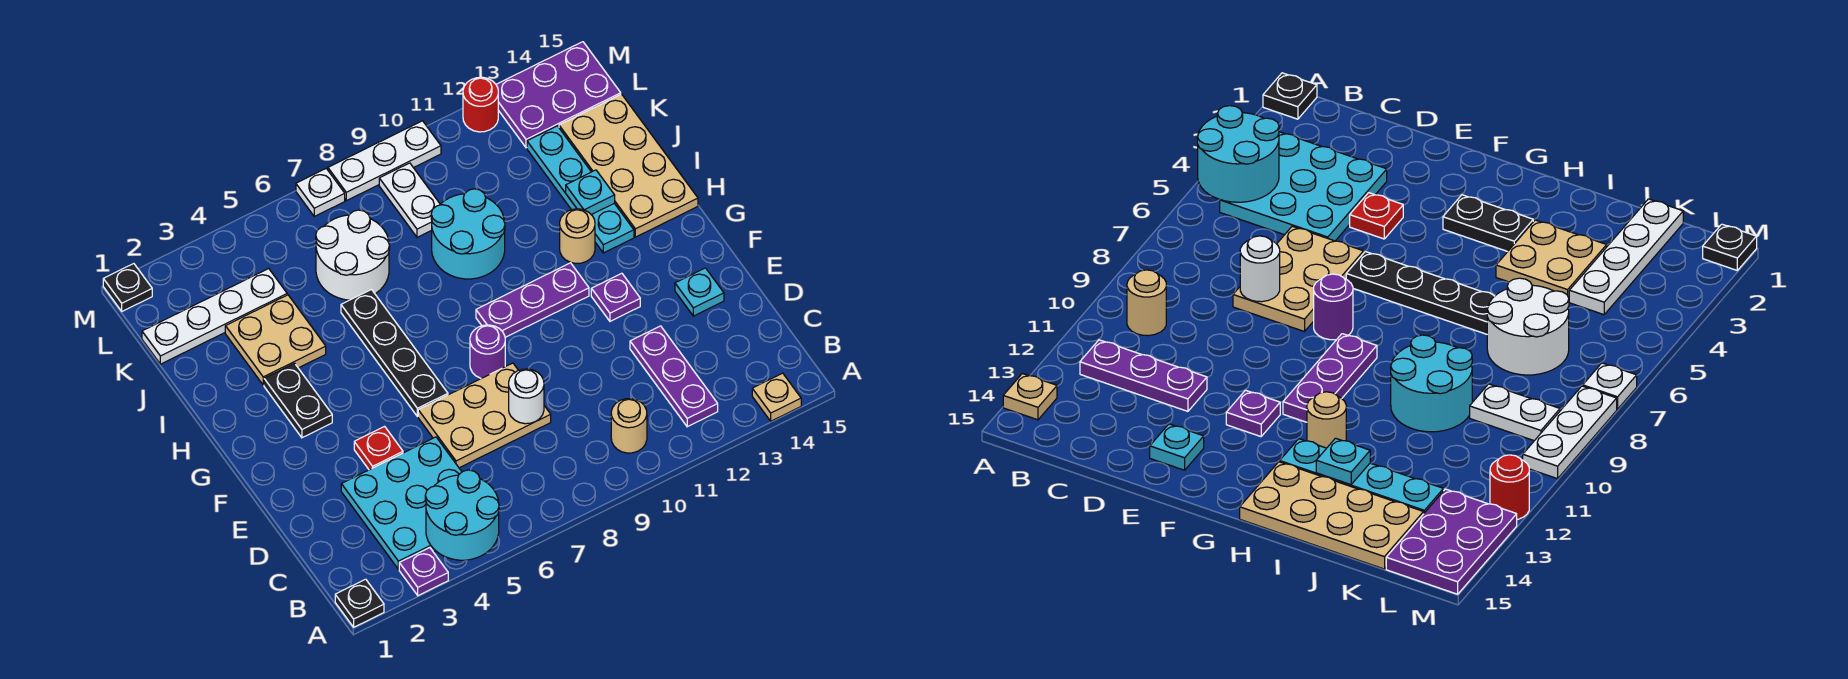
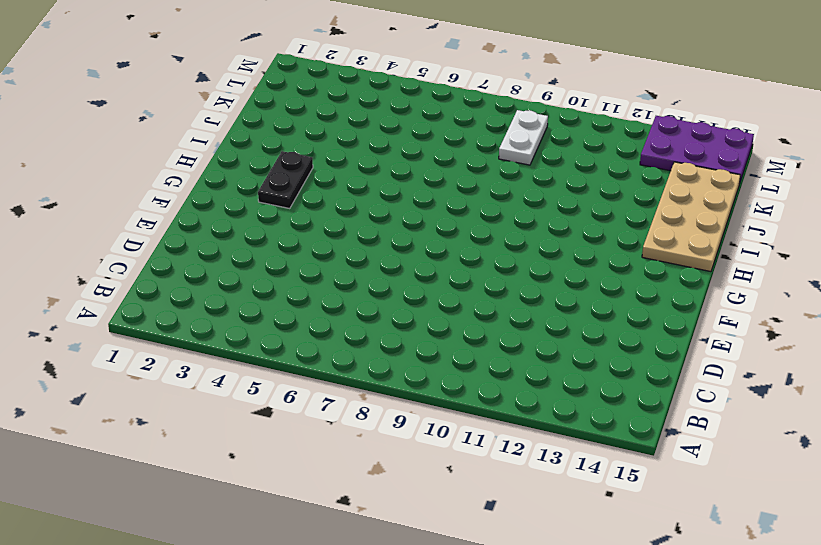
none -> black plate A1 level 1
none -> purple plate A3 level 1
none -> tan plate A14 level 1
none -> cyan plate B3:D5 level 1

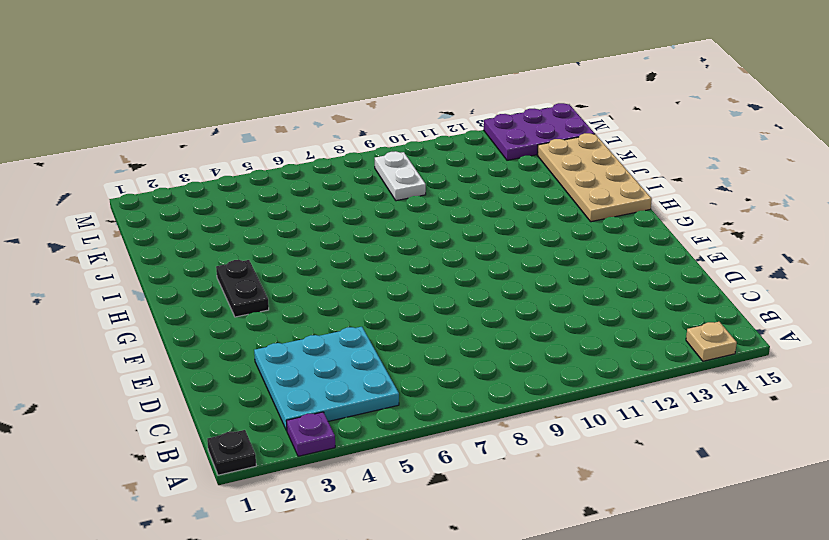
none -> tan round brick B10 level 1
none -> purple plate B12:D12 level 1
none -> tan plate D6:E8 level 1
none -> red plate E4 level 1

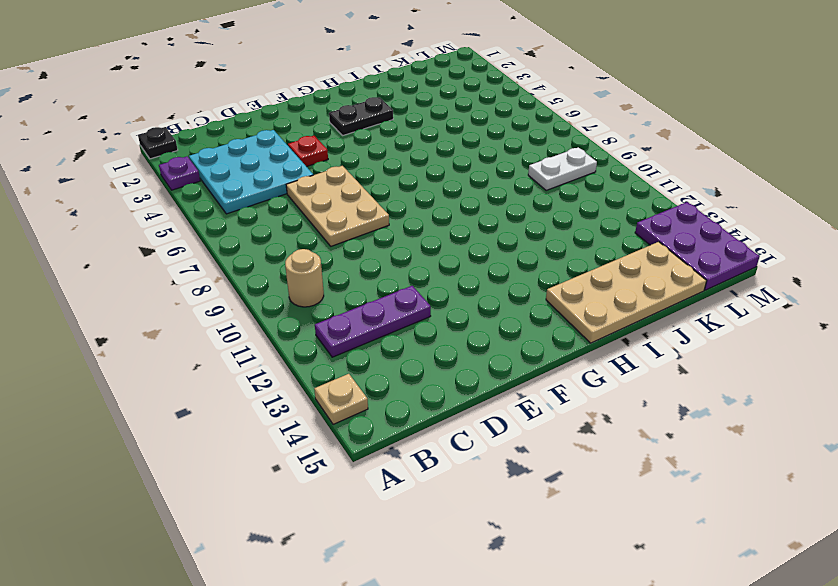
none -> cyan plate E14 level 1
none -> black plate F6:I6 level 1
none -> purple round brick F8 level 1
none -> purple plate F12 level 1

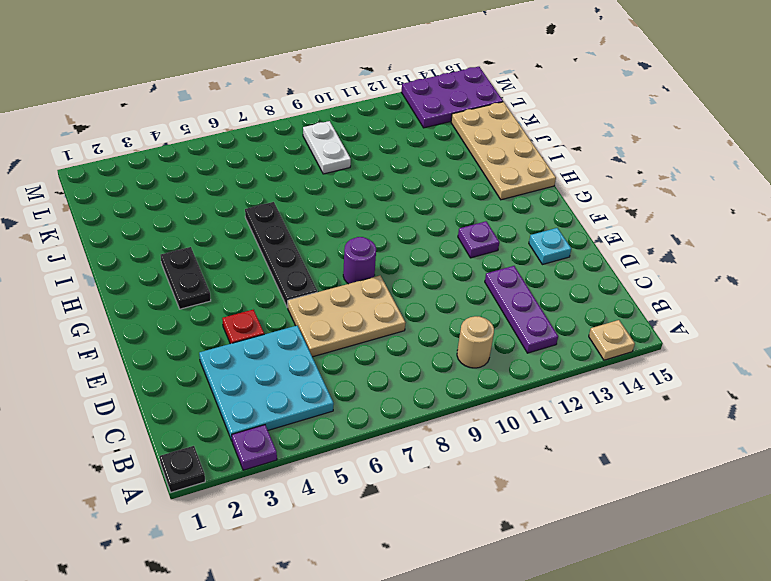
none -> purple plate G9:G11 level 1
none -> tan round brick H12 level 1
none -> cyan plate H13:K13 level 1
none -> tan plate I3:J4 level 1

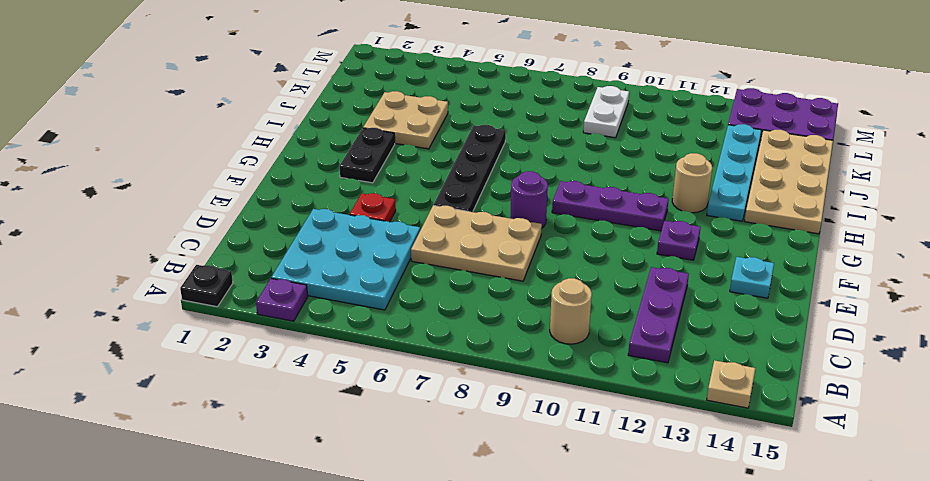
none -> cyan round brick I9:J10 level 1
none -> white round brick J6:K7 level 1
none -> white plate K1:K4 level 1
none -> black plate M1 level 1

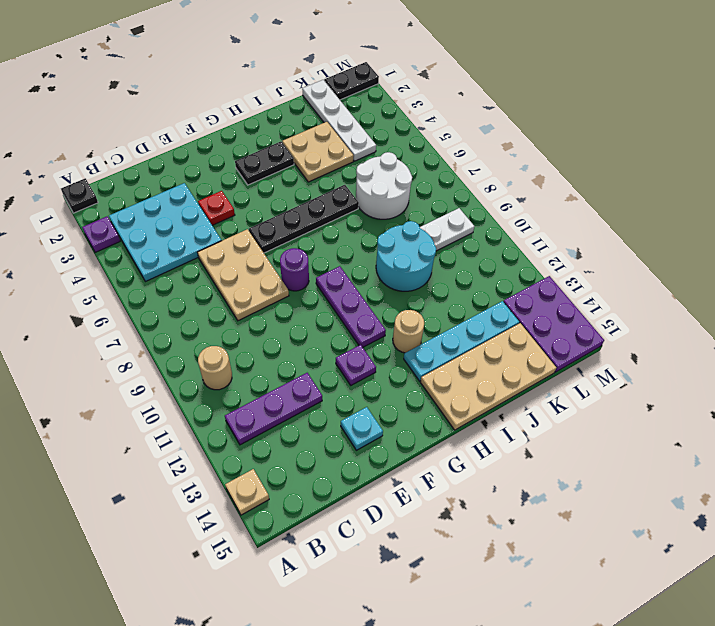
black plate L1:M1 level 1 -> black plate M1 level 1
none -> white plate M7 level 1
none -> white plate M8:M10 level 1
none -> red round brick M12 level 1
none -> cyan round brick A4:B5 level 2

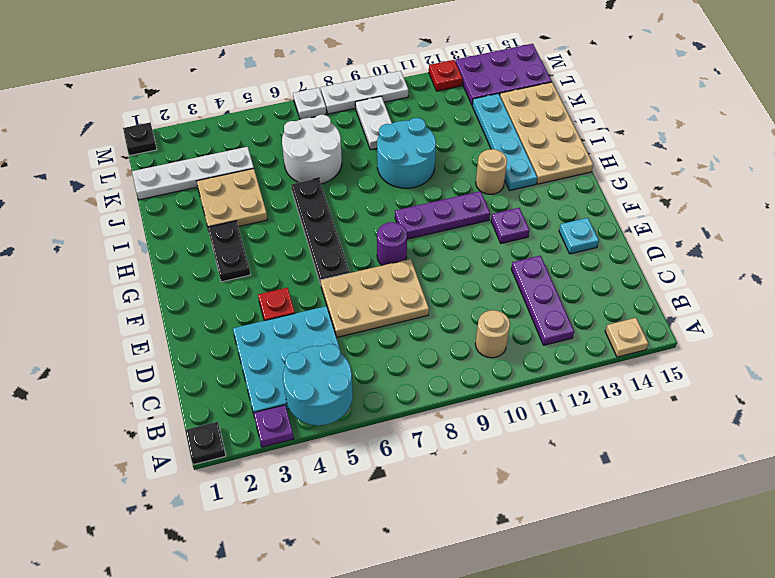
red plate M12 level 1 -> red round brick M12 level 1
none -> white round brick D8 level 2
none -> cyan plate I13 level 2

